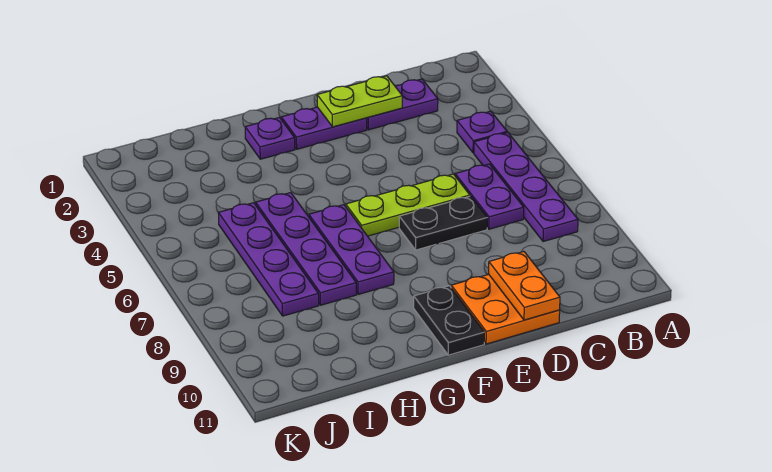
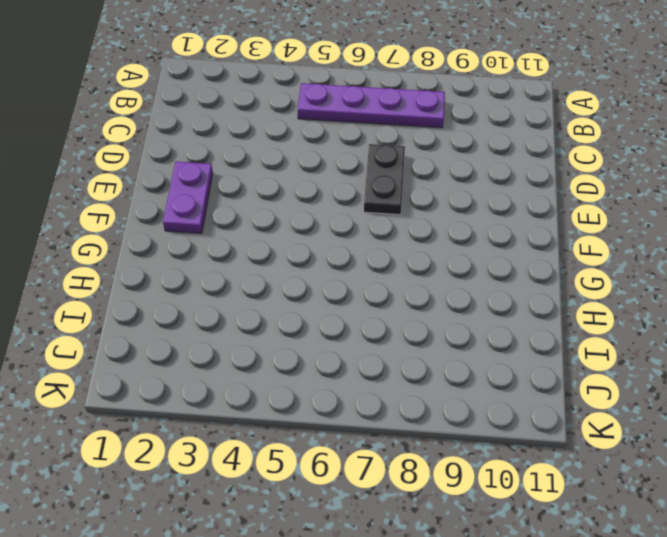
none -> purple plate B4 level 1
none -> purple plate C2:D2 level 1
none -> purple plate C6:C7 level 1

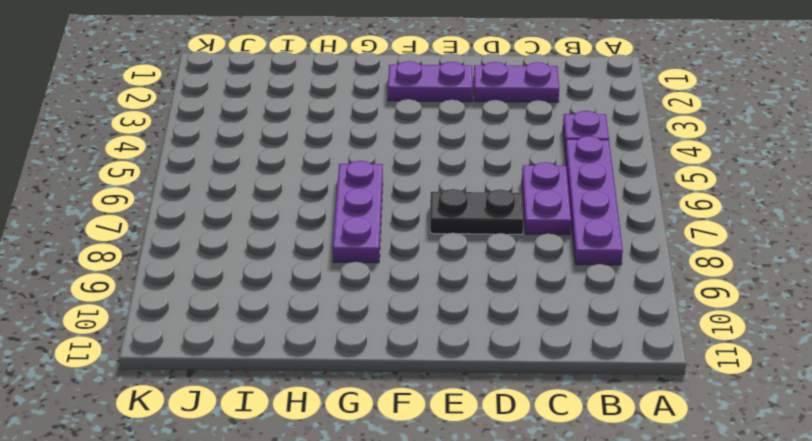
none -> lime plate D6:F6 level 1
none -> orange plate D10:E11 level 1
none -> black plate F10:F11 level 1

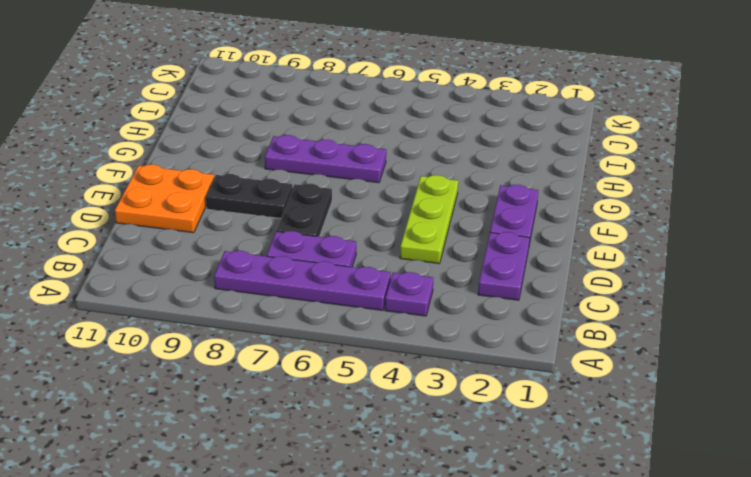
lime plate D4:F4 level 1 -> lime plate D6:F6 level 1
black plate E8:E9 level 1 -> black plate F10:F11 level 1
none -> purple plate G2 level 1
none -> purple plate H5:H8 level 1
none -> purple plate I5:I8 level 1

